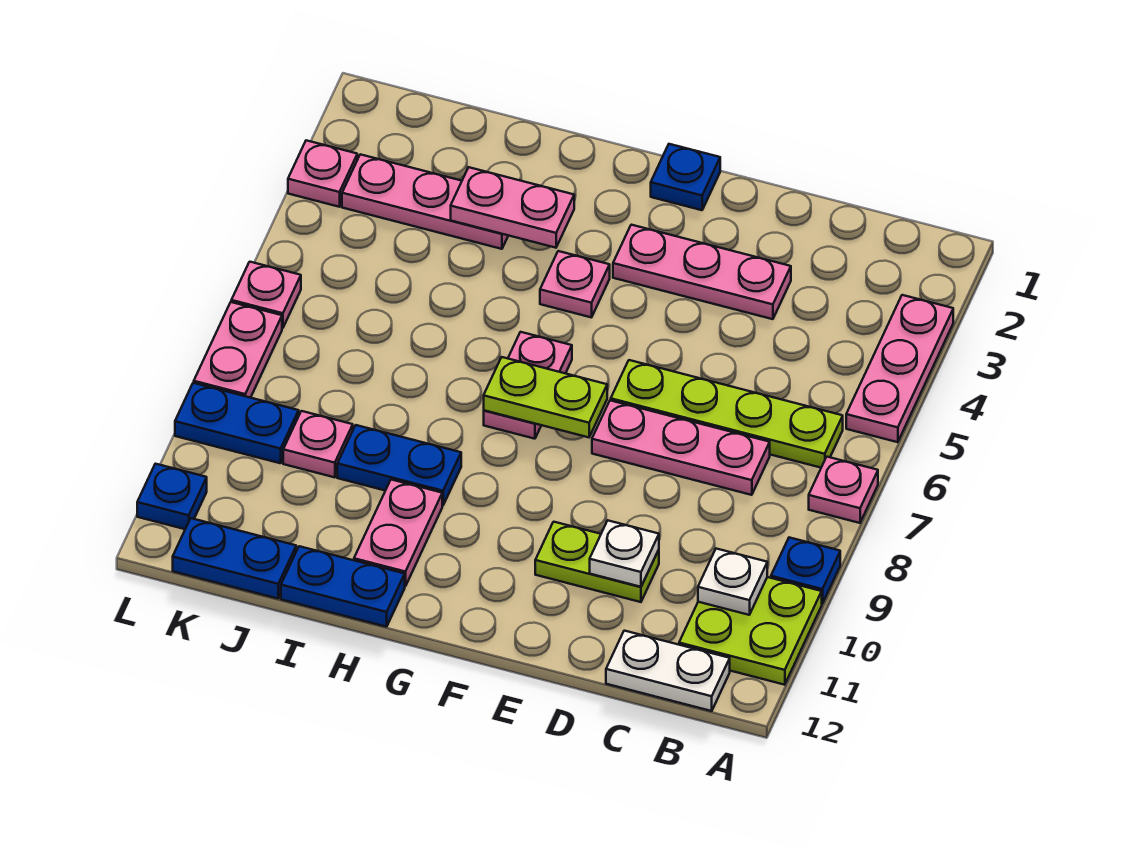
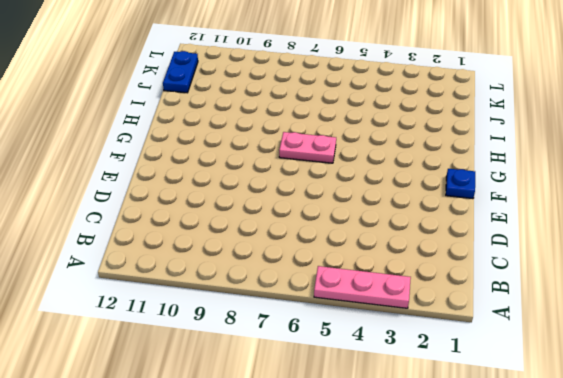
none -> pink plate A7 level 1
none -> blue plate A9 level 1
none -> lime plate A10:B11 level 1

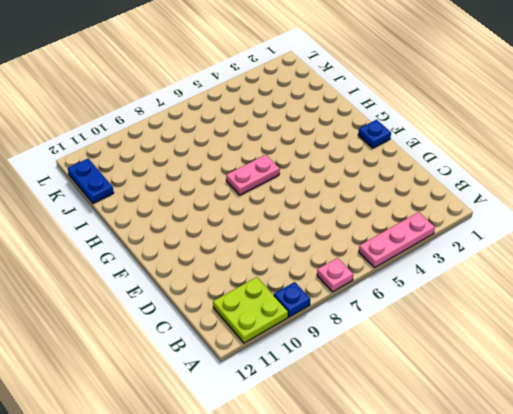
none -> lime plate B6:E6 level 1
none -> white plate B12:C12 level 1
none -> pink plate C7:E7 level 1

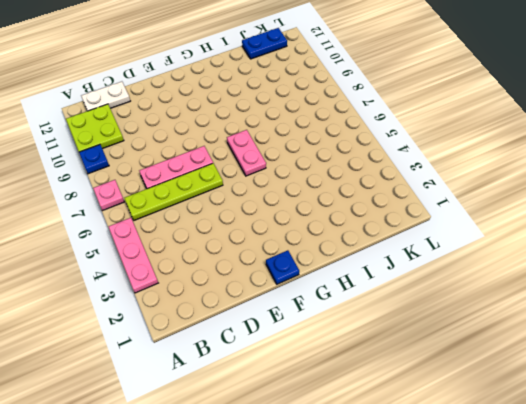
none -> pink plate D3:F3 level 1
none -> lime plate D10:E10 level 1
none -> pink plate G4 level 1

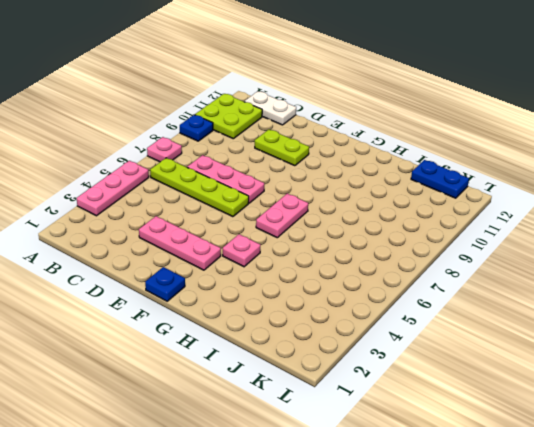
none -> blue plate H9:I9 level 1
none -> pink plate H10:H11 level 1
none -> blue plate H12:I12 level 1

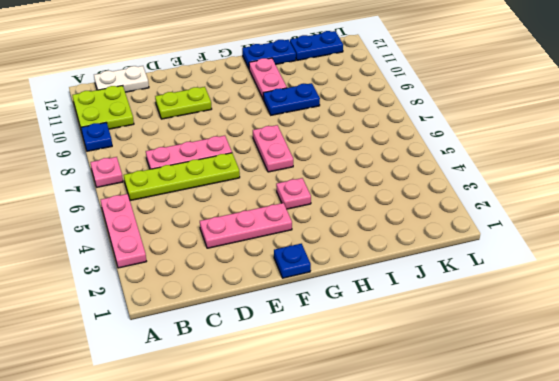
none -> pink plate I3:K3 level 1
none -> pink plate J9 level 1
none -> blue plate K9:L9 level 1

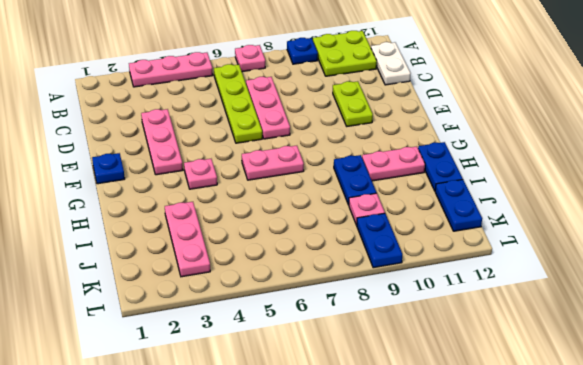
none -> pink plate L3 level 1
none -> pink plate L6 level 1
none -> pink plate L7:L8 level 1

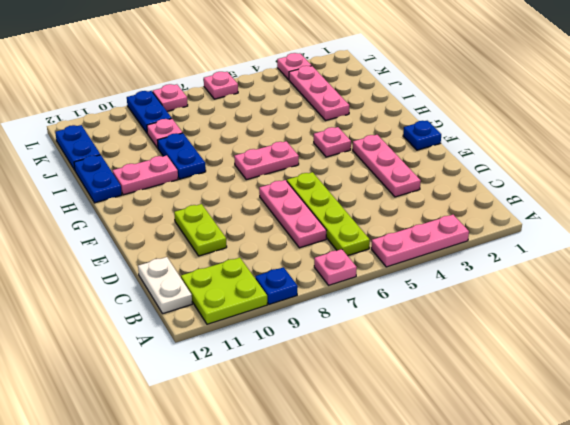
pink plate L8 level 1 -> pink plate L7:L8 level 1
none -> blue plate L11 level 1
none -> white plate B10 level 2
none -> white plate D10 level 2

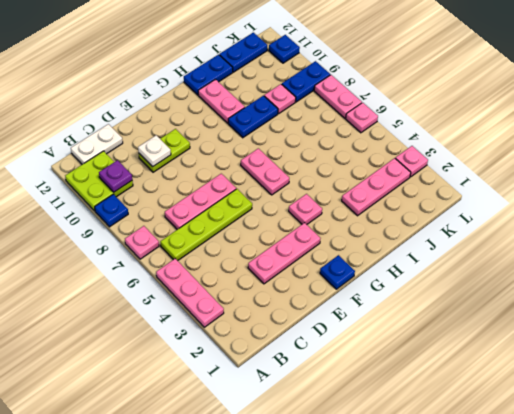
purple plate B10 level 2 -> white plate B10 level 2
none -> lime plate F7:G7 level 2
none -> pink plate H3:I3 level 2

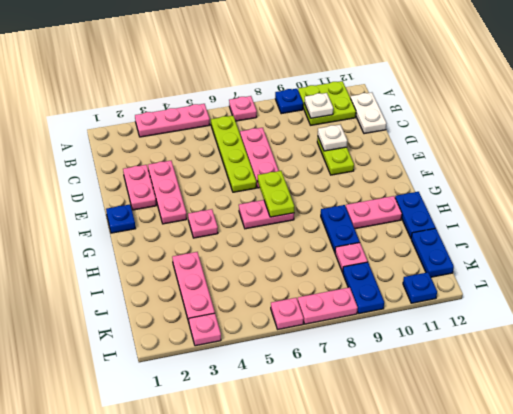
pink plate D2:E2 level 1 -> pink plate H3:I3 level 2

